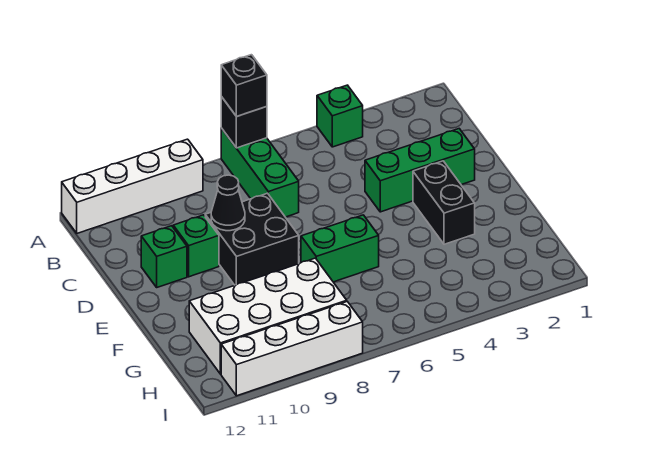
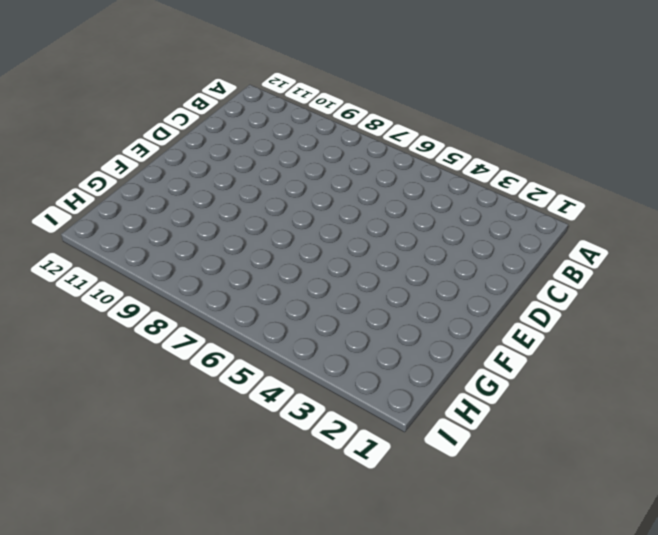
none -> green brick A4 level 1
none -> green brick A7:C7 level 1
none -> white brick A9:A12 level 1

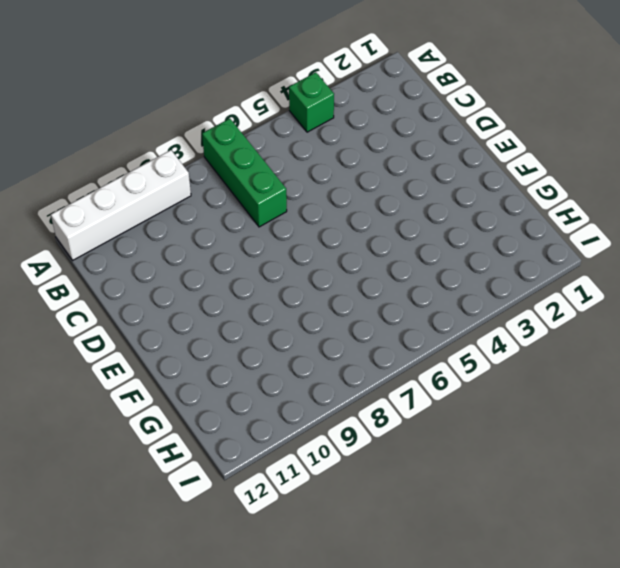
none -> green brick D2:D4 level 1
none -> black brick D8:E9 level 1
none -> green brick D10 level 1

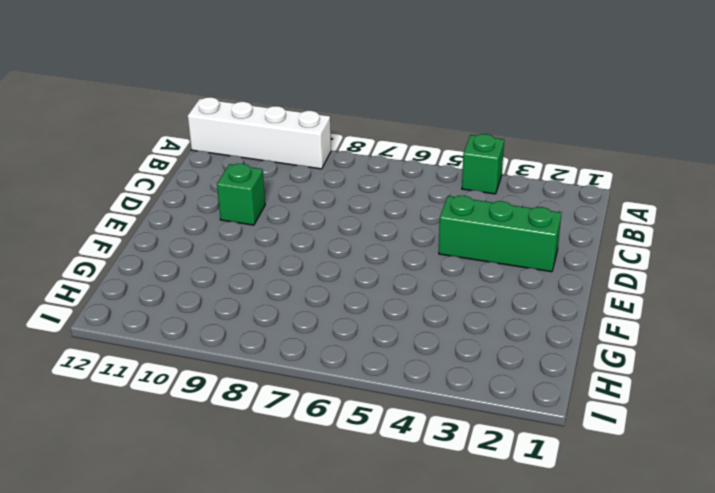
none -> green brick A7:C7 level 1
none -> black brick D8:E9 level 1
none -> green brick D11 level 1

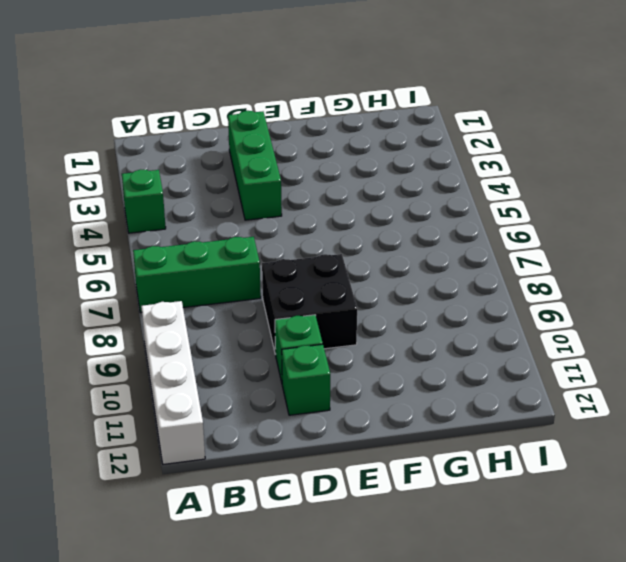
none -> black brick E3:F3 level 1
none -> green brick F6:F7 level 1
none -> white brick G8:H11 level 1

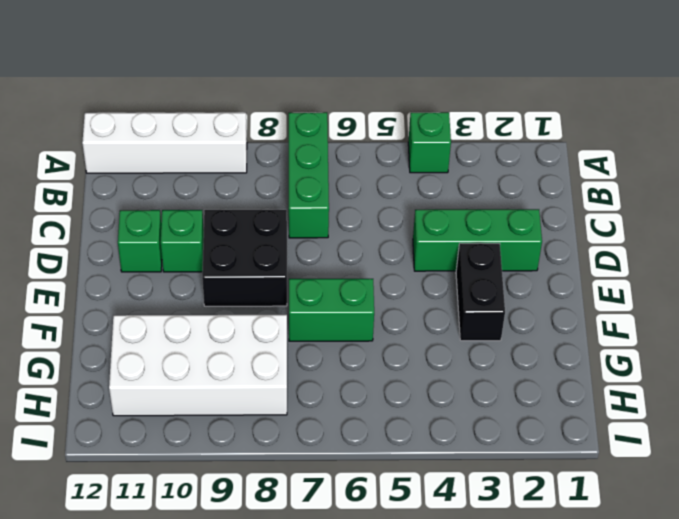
none -> white brick I8:I11 level 1
none -> black brick A7 level 2
none -> black cone D9 level 2

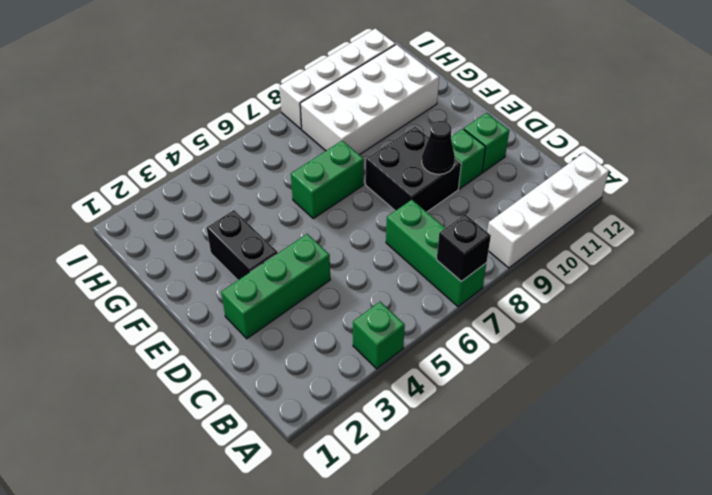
none -> black brick A7 level 3

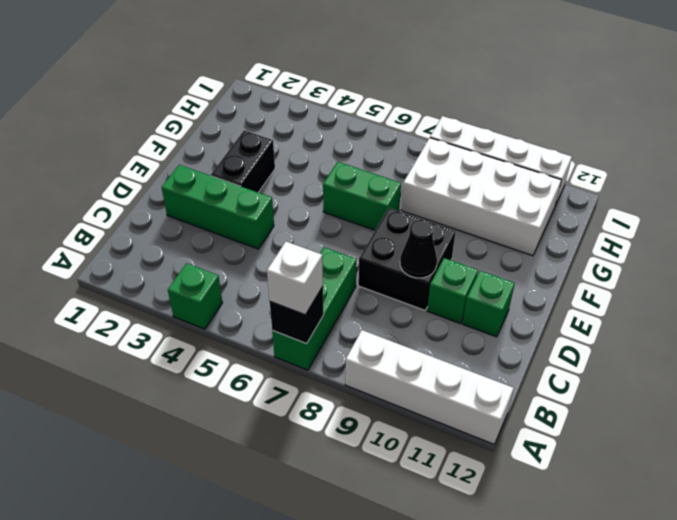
white brick A7 level 3 -> black brick A7 level 3

